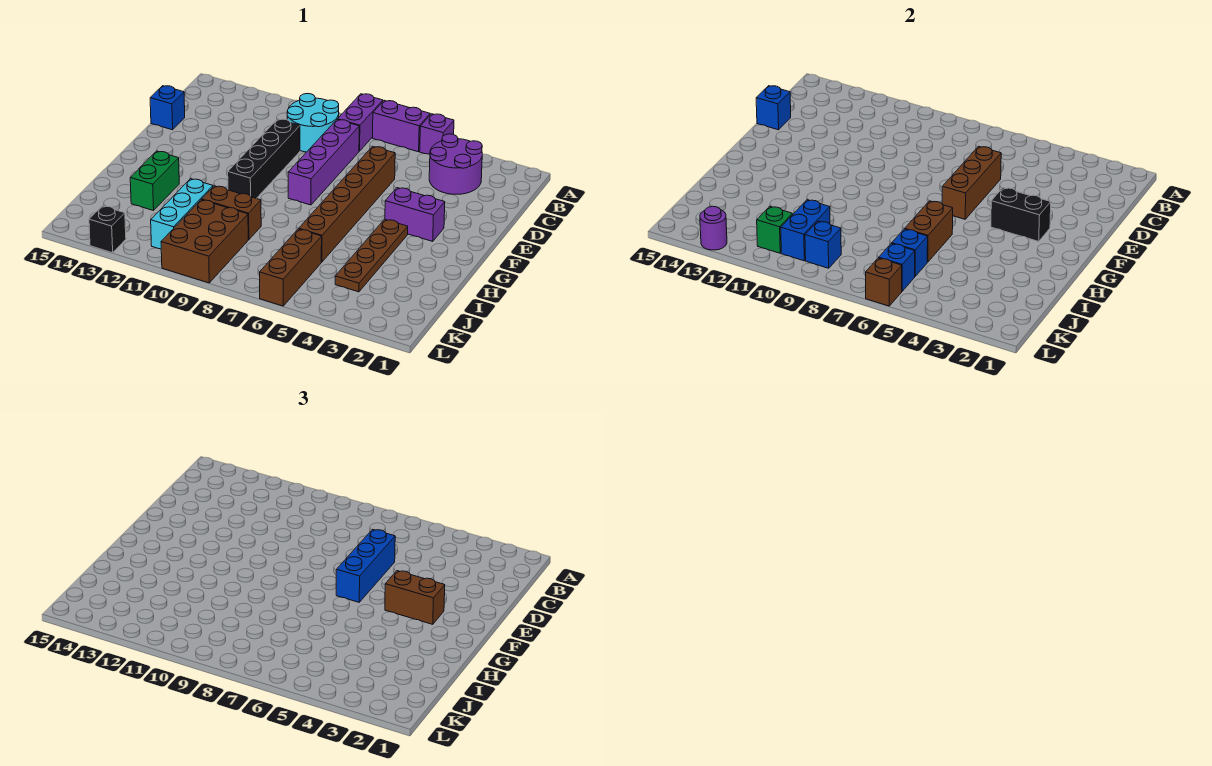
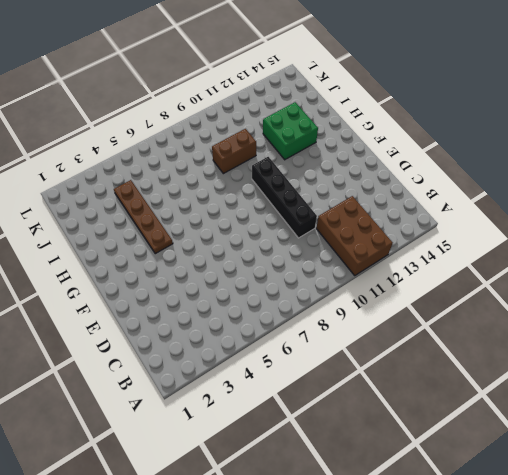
brown brick A11:C12 level 1 -> brown brick J9:L10 level 1
green brick H12:I13 level 1 -> green brick H13:I13 level 1
none -> purple brick A5 level 1
none -> purple brick A6:A7 level 1
none -> purple brick A8:B8 level 1
none -> purple round brick B3:C4 level 1

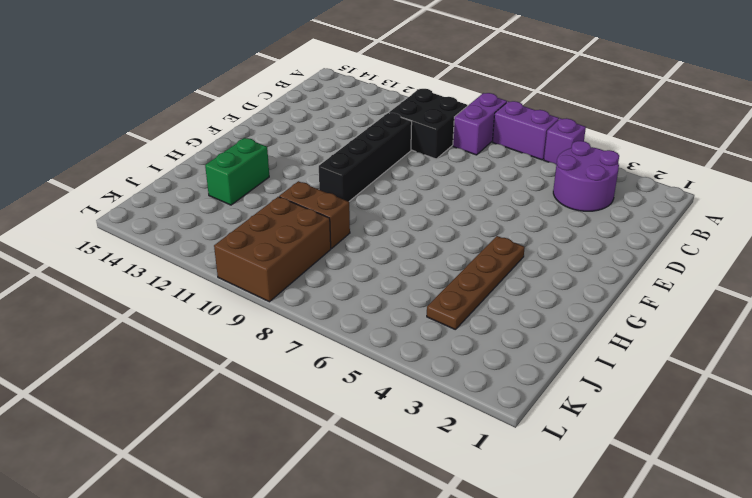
black brick B9:C10 level 1 -> cyan round brick B9:C10 level 1
none -> purple brick C8:F8 level 1
none -> brown brick D6:I6 level 1
none -> blue brick D15 level 1
none -> purple brick F3:F4 level 1

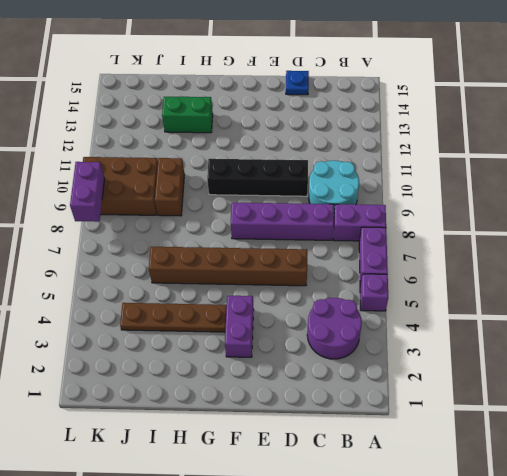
blue plate D15 level 1 -> blue brick D15 level 1
purple brick L8:L9 level 2 -> none
none -> cyan brick I11:K11 level 1
none -> brown brick J6:L6 level 1
none -> black brick L13 level 1
none -> brown brick D6:F6 level 2

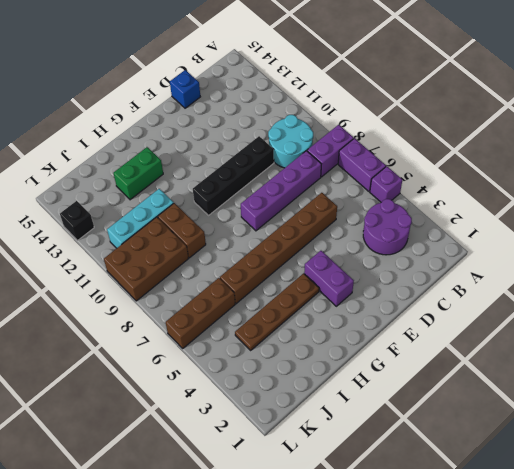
none -> brown brick D6:F6 level 2
none -> blue brick D15 level 2
none -> black brick F3:F4 level 2
none -> brown brick H6:I6 level 2

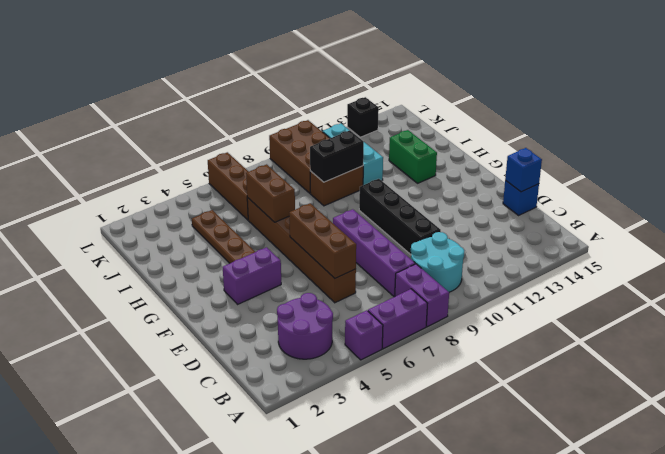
black brick I9:I10 level 2 -> black brick F3:F4 level 2
none -> blue brick J6 level 2
none -> blue brick J10:K10 level 2
none -> blue brick K6 level 2
none -> blue brick K9 level 2

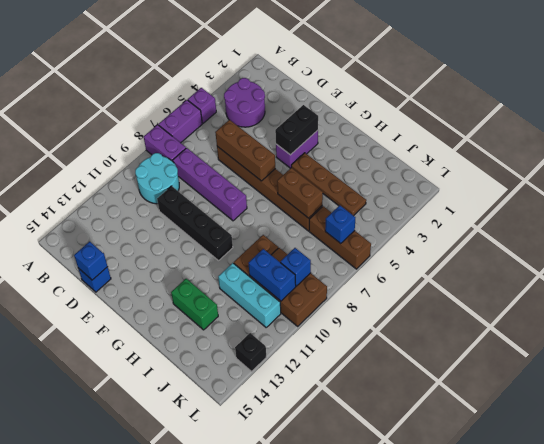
none -> blue brick J6 level 2
none -> green brick K11 level 2
none -> brown brick L6 level 2
none -> purple round brick L13 level 2

